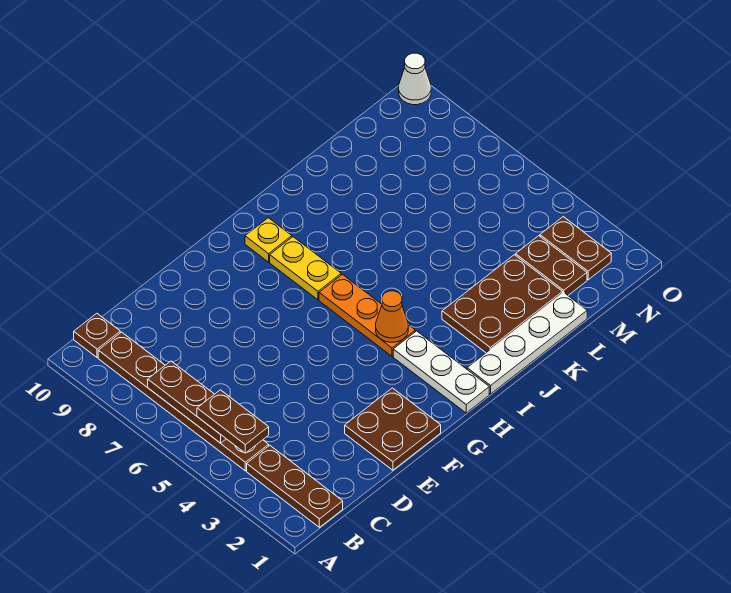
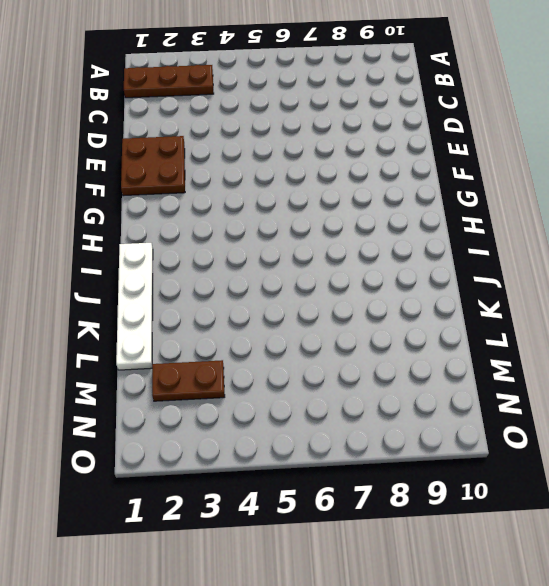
none -> brown plate B4:B9 level 1
none -> brown plate B10 level 1
none -> white plate H1:H3 level 1

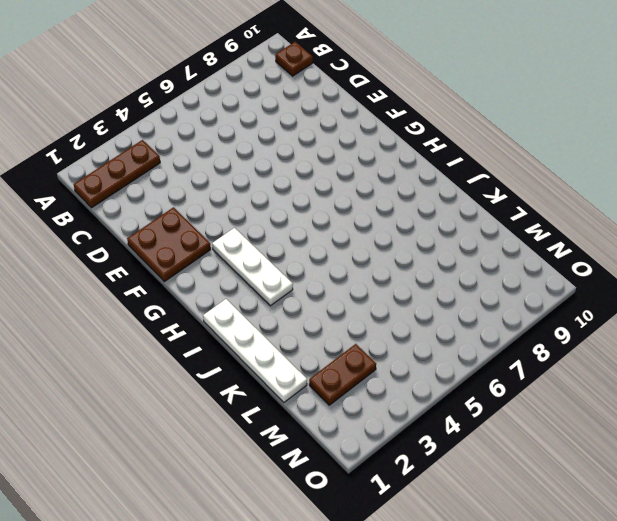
white plate G3:I3 level 1 -> white plate H1:H3 level 1
none -> brown plate B4:B9 level 1
none -> orange plate H4:H6 level 1
none -> yellow plate H7:H8 level 1

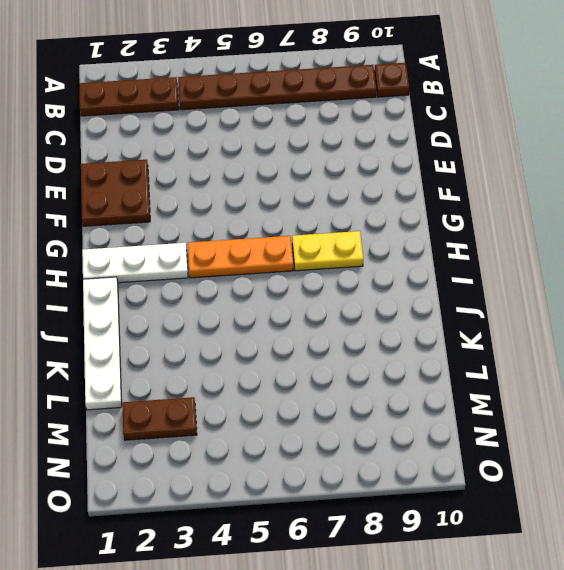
none -> yellow plate H9 level 1
none -> brown plate J2:L3 level 1
none -> brown plate N2:N3 level 1

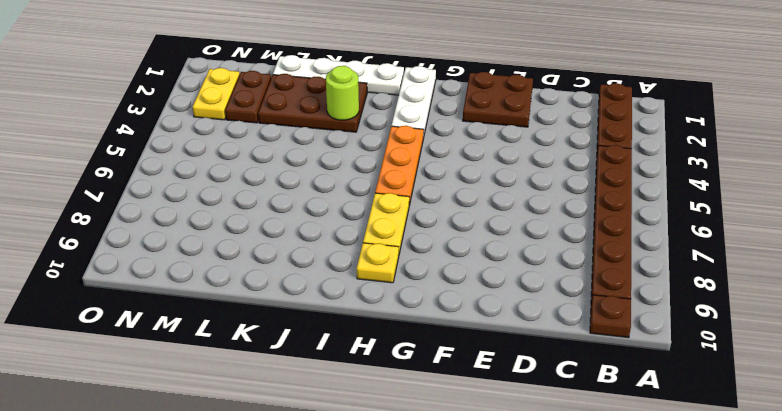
lime round brick J3 level 2 -> none
yellow plate N2:N3 level 1 -> brown plate N2:N3 level 1
none -> white cone O10 level 1
none -> brown plate B5:B7 level 2
none -> orange cone H4 level 2

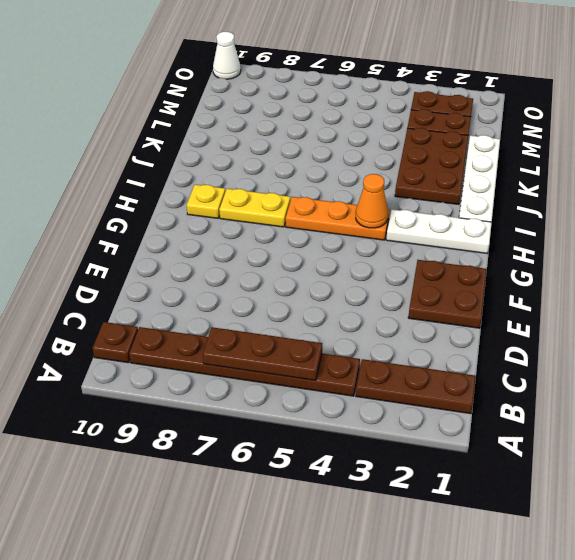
none -> brown plate B4:B5 level 3

